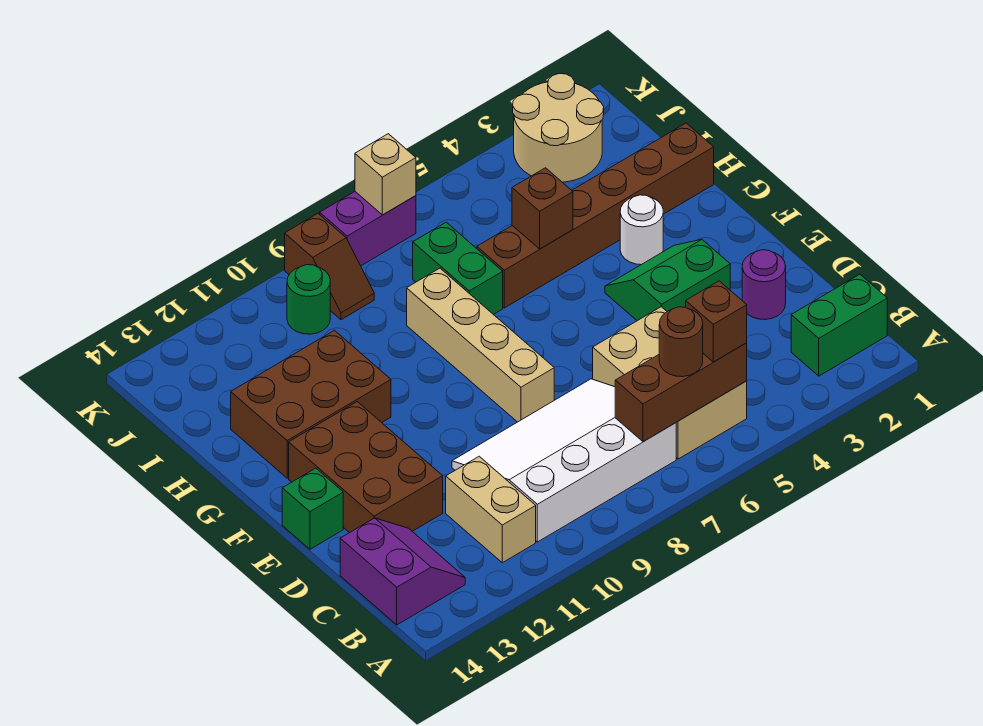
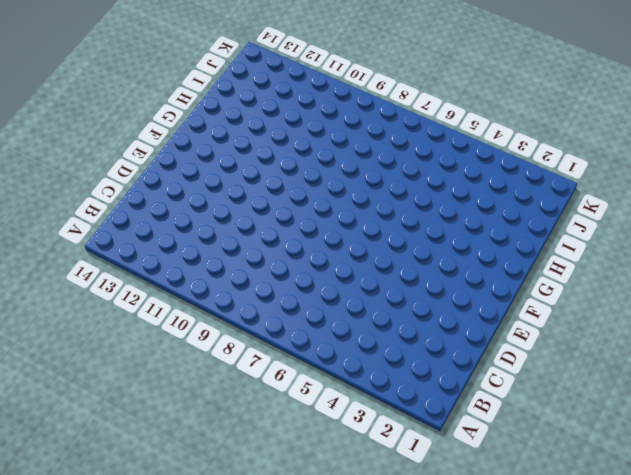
none -> green brick B1:B2 level 1
none -> tan brick B5:D6 level 1
none -> white slope B7:D10 level 1 top B

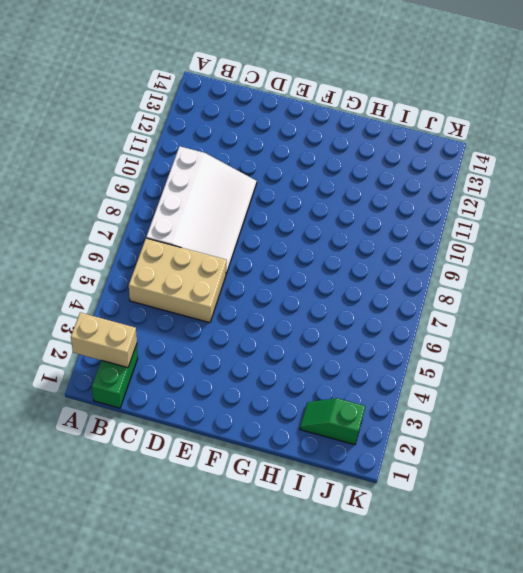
tan brick A2:B2 level 2 -> tan brick B11:C11 level 1
green slope I2:J2 level 1 top J -> tan round brick J2:K3 level 1
none -> purple slope B13:C14 level 1 top 14
none -> purple round brick D2 level 1
none -> brown brick D12:F13 level 1

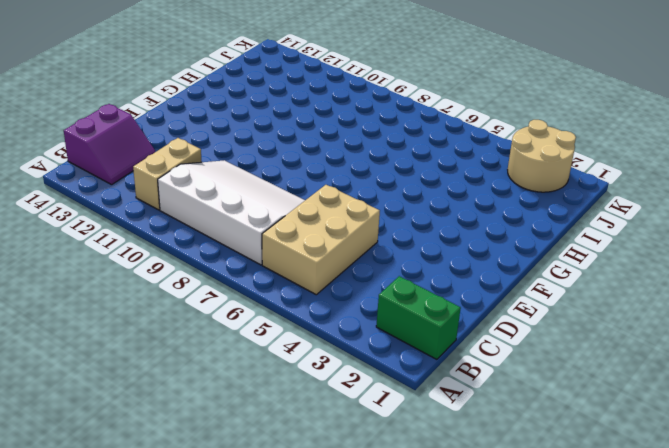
none -> purple round brick D2 level 1
none -> brown brick D12:F13 level 1
none -> green slope E3:F4 level 1 top E

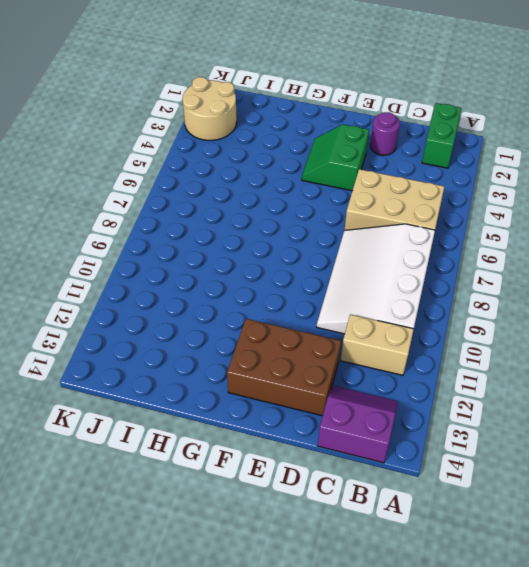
none -> tan brick E8:H8 level 1
none -> green brick E14 level 1
none -> white round brick G3 level 1

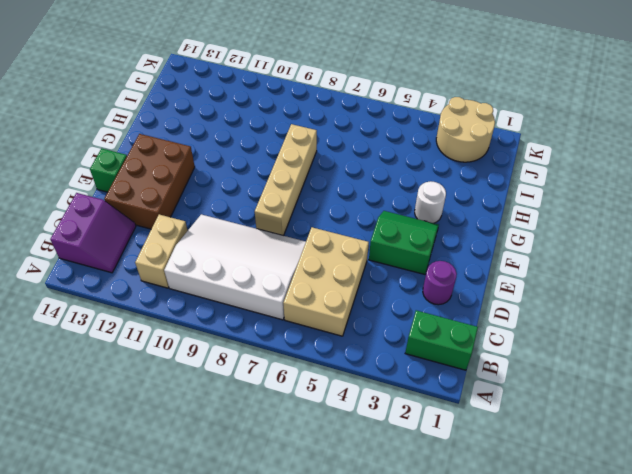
none -> brown brick G11:H13 level 1
none -> brown brick H1:H6 level 1
none -> green brick H7:I7 level 1

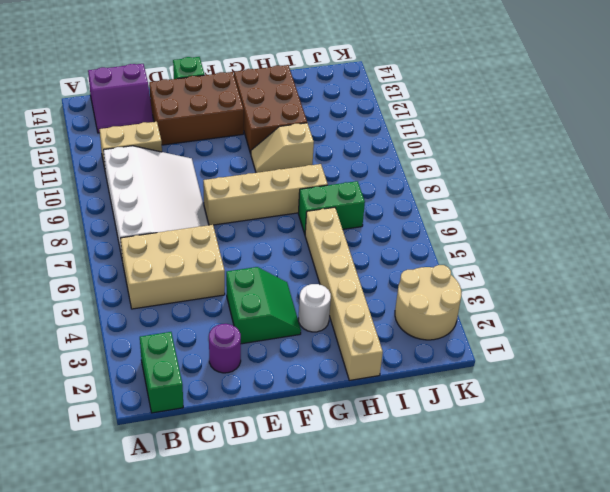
tan slope G10:H10 level 1 top H -> none
tan brick H1:H6 level 1 -> brown brick H1:H6 level 1
none -> brown slope J9:K9 level 1 top K
none -> green round brick J10 level 1
none -> purple brick K7:K8 level 1

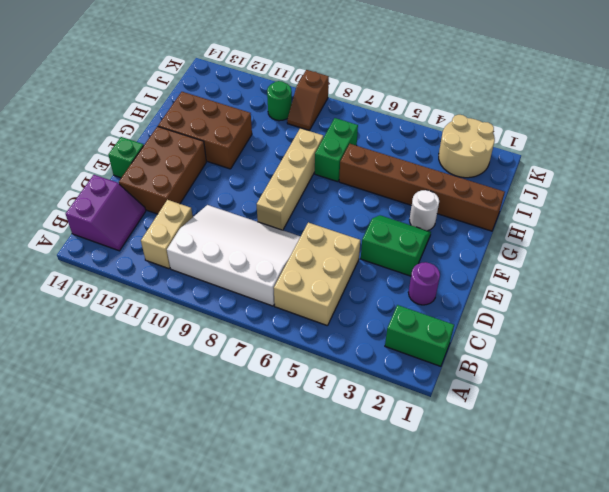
none -> purple brick K7:K8 level 1
none -> brown brick B5:B7 level 2
none -> brown brick H5 level 2

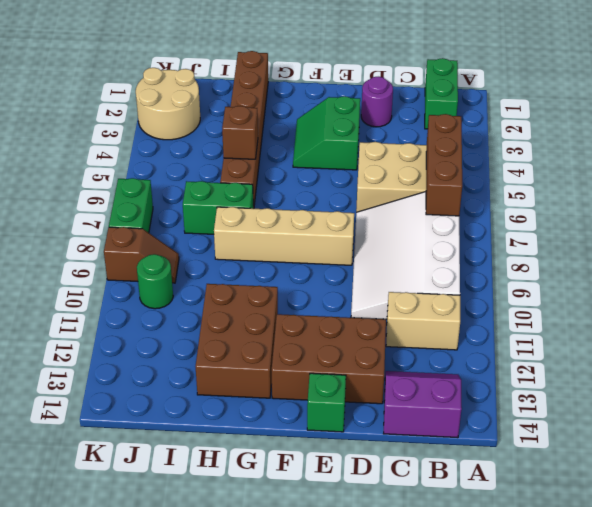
green brick K7:K8 level 1 -> purple brick K7:K8 level 1
none -> white round brick G3 level 1
none -> tan brick K7 level 2
none -> brown brick B5 level 3

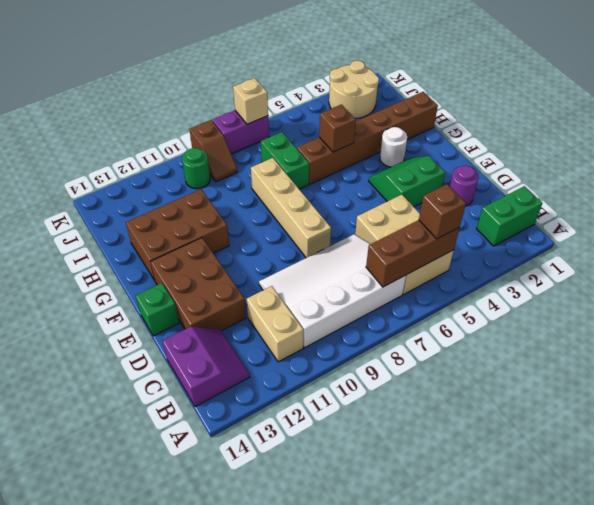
none -> brown round brick B6 level 3

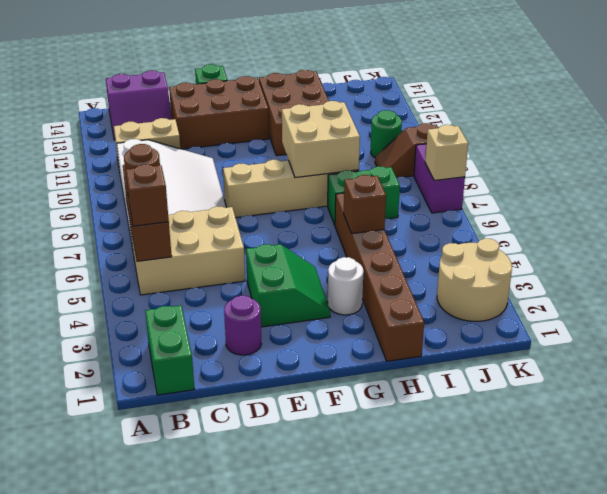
tan brick G8:H9 level 2 -> none

